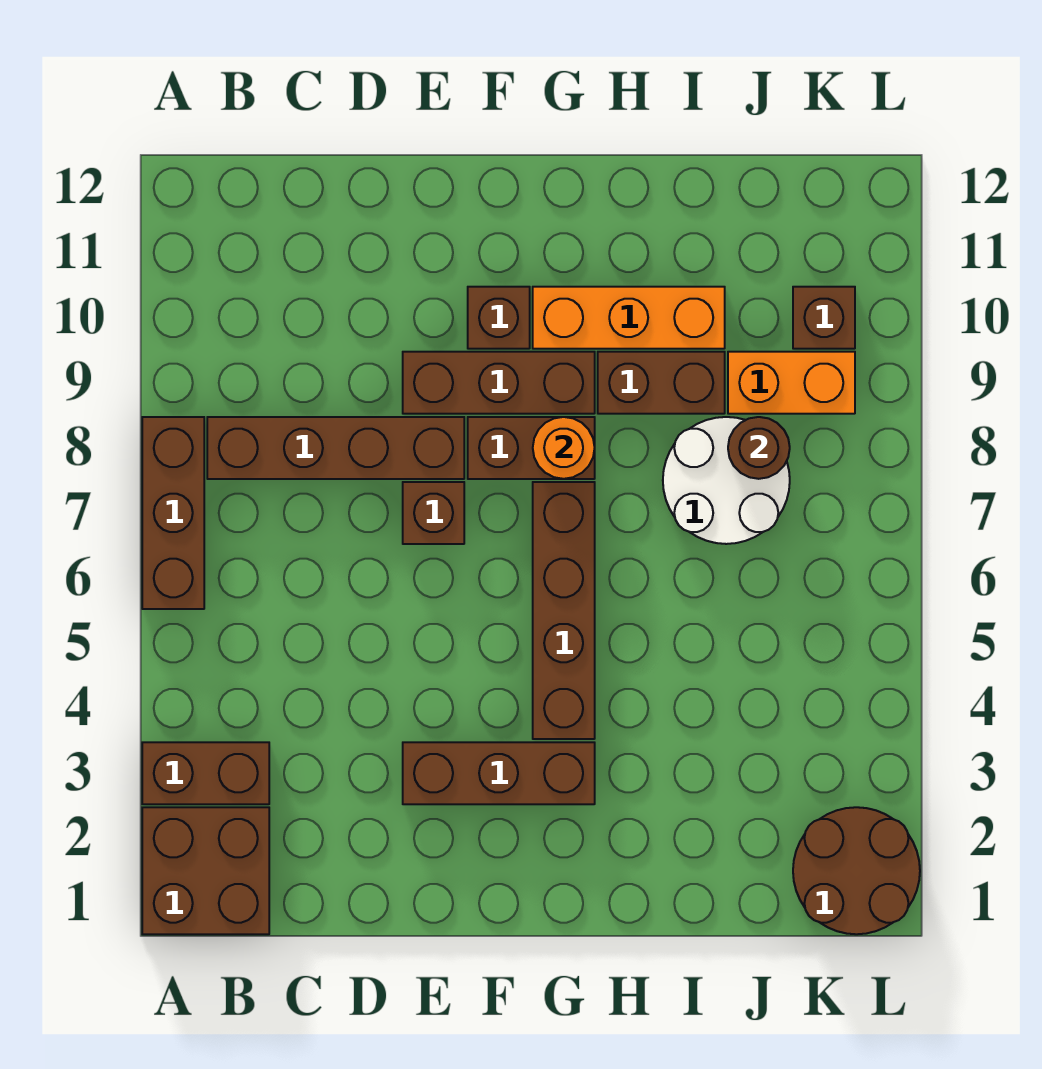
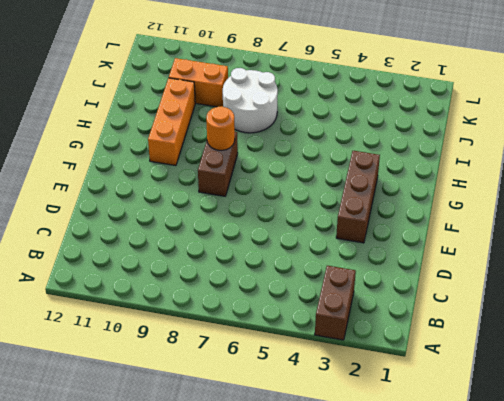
orange brick J9:J10 level 1 -> orange brick J9:K9 level 1
none -> brown brick A1:B2 level 1
none -> brown brick A6:A8 level 1
none -> brown brick B8:E8 level 1

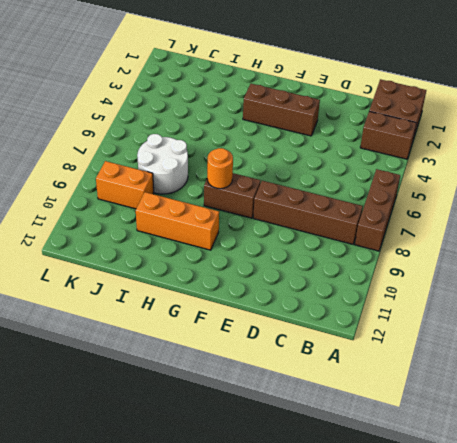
none -> brown brick E7 level 1
none -> brown brick E9:G9 level 1
none -> brown brick F10 level 1

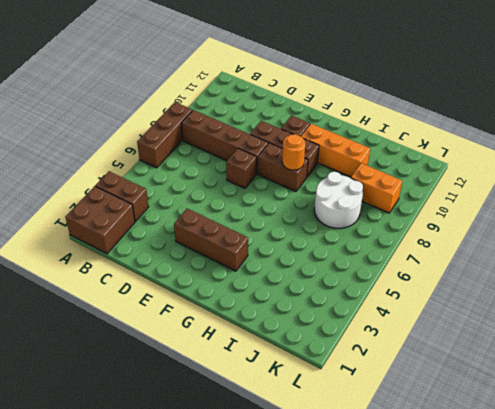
none -> brown brick G4:G7 level 1
none -> brown brick H9:I9 level 1
none -> brown round brick K1:L2 level 1

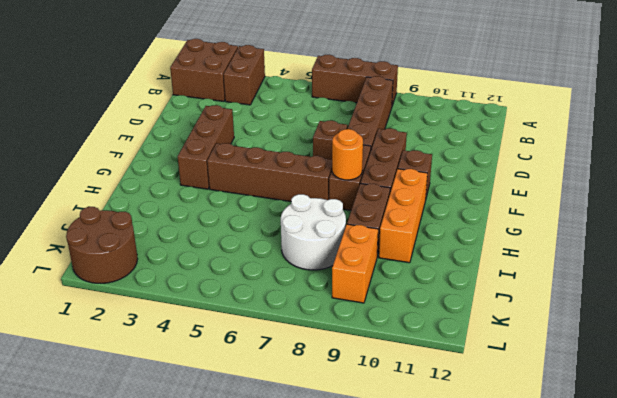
none -> brown brick K10 level 1
none -> brown round brick J8 level 2

